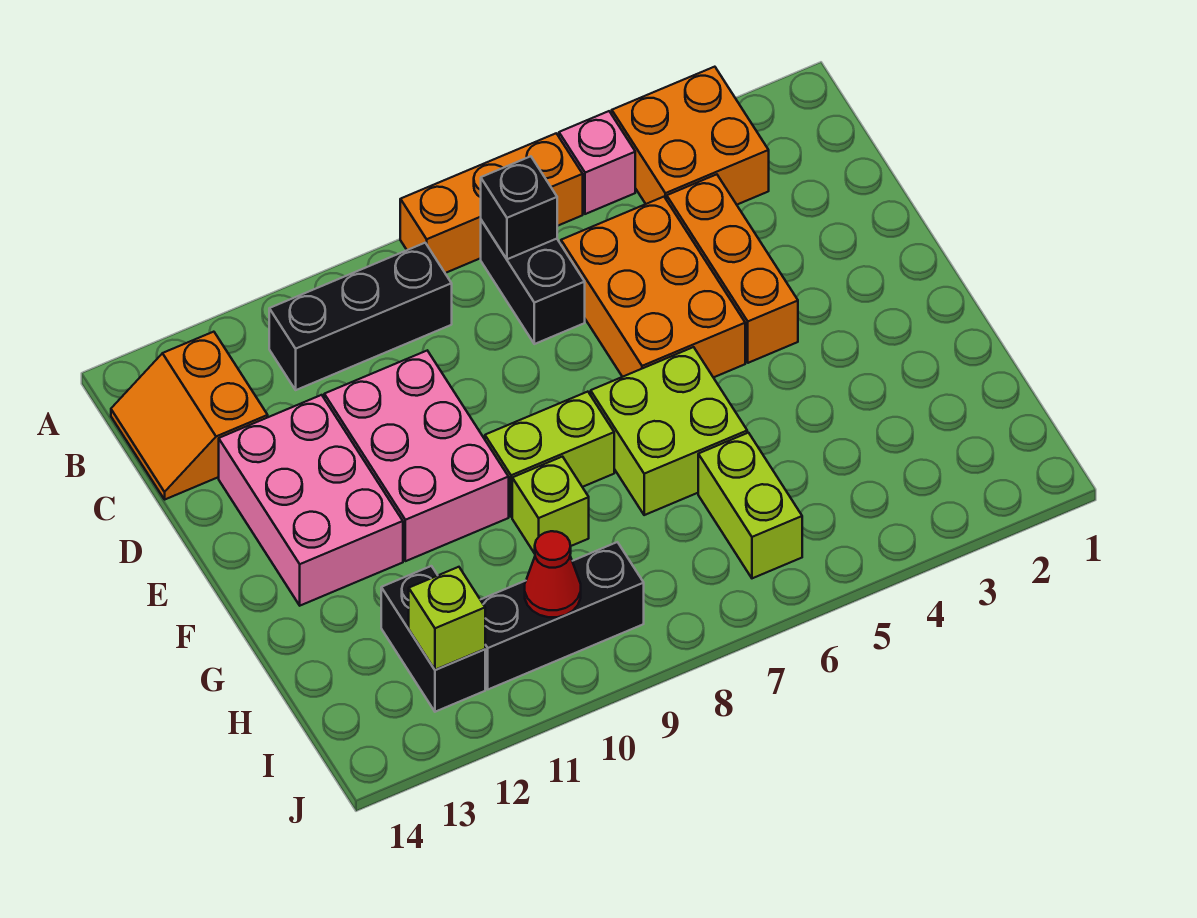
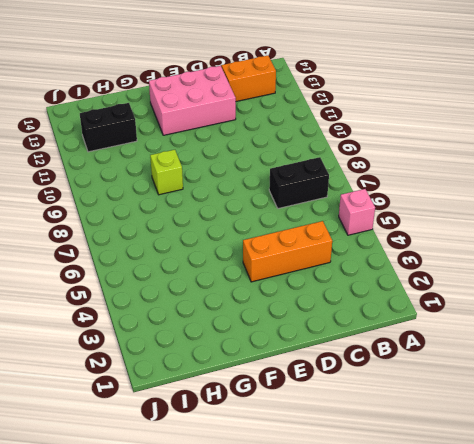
none -> orange brick A3:B4 level 1
none -> orange brick A6:A8 level 1
none -> black brick B9:B11 level 1

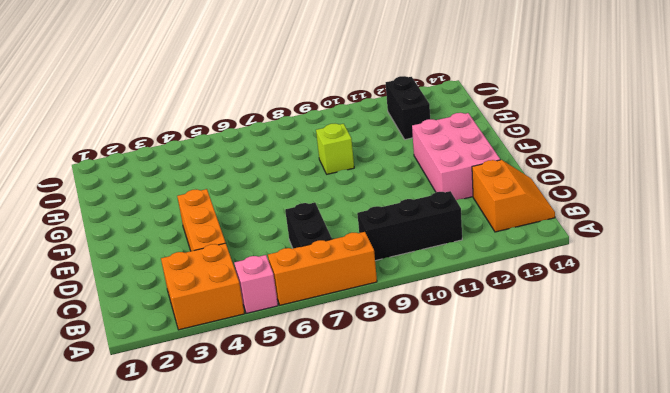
none -> orange brick C5:E6 level 1
none -> pink brick D10:F11 level 1
none -> lime brick F6:G7 level 1

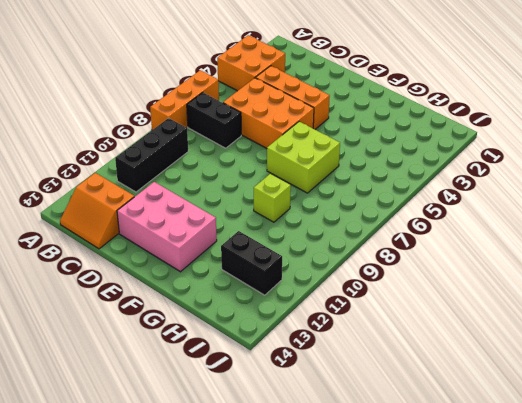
none -> pink brick A5 level 1
none -> pink brick D10:F11 level 1
none -> lime brick F8:F9 level 1

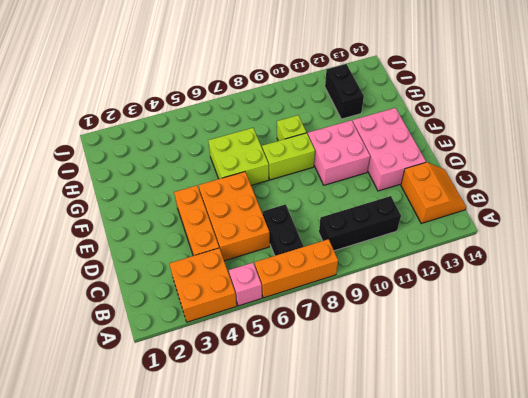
pink brick E10:F11 level 1 -> pink brick D10:F11 level 1
none -> lime brick H6:I6 level 1
none -> black brick I9:I11 level 1
none -> black brick B7 level 2

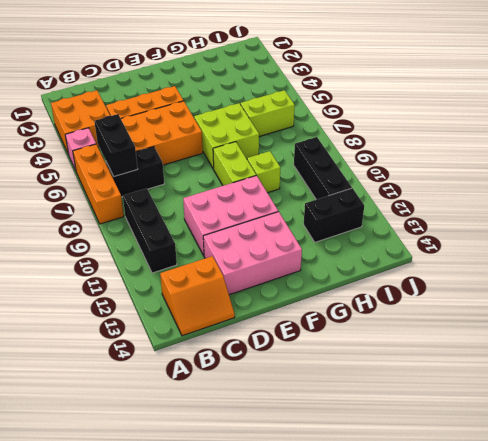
black brick B6:B7 level 2 -> black brick B7 level 2
none -> red cone I10 level 2
none -> lime brick I12 level 2

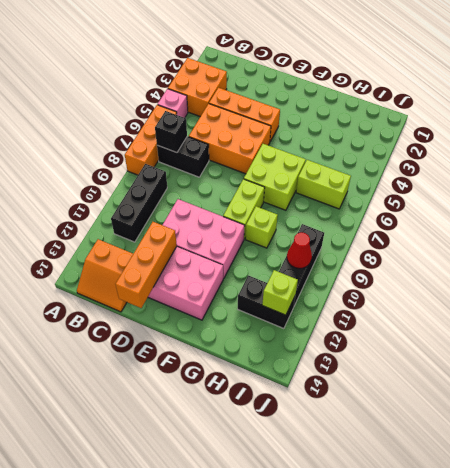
orange brick D12:D14 level 2 -> none

